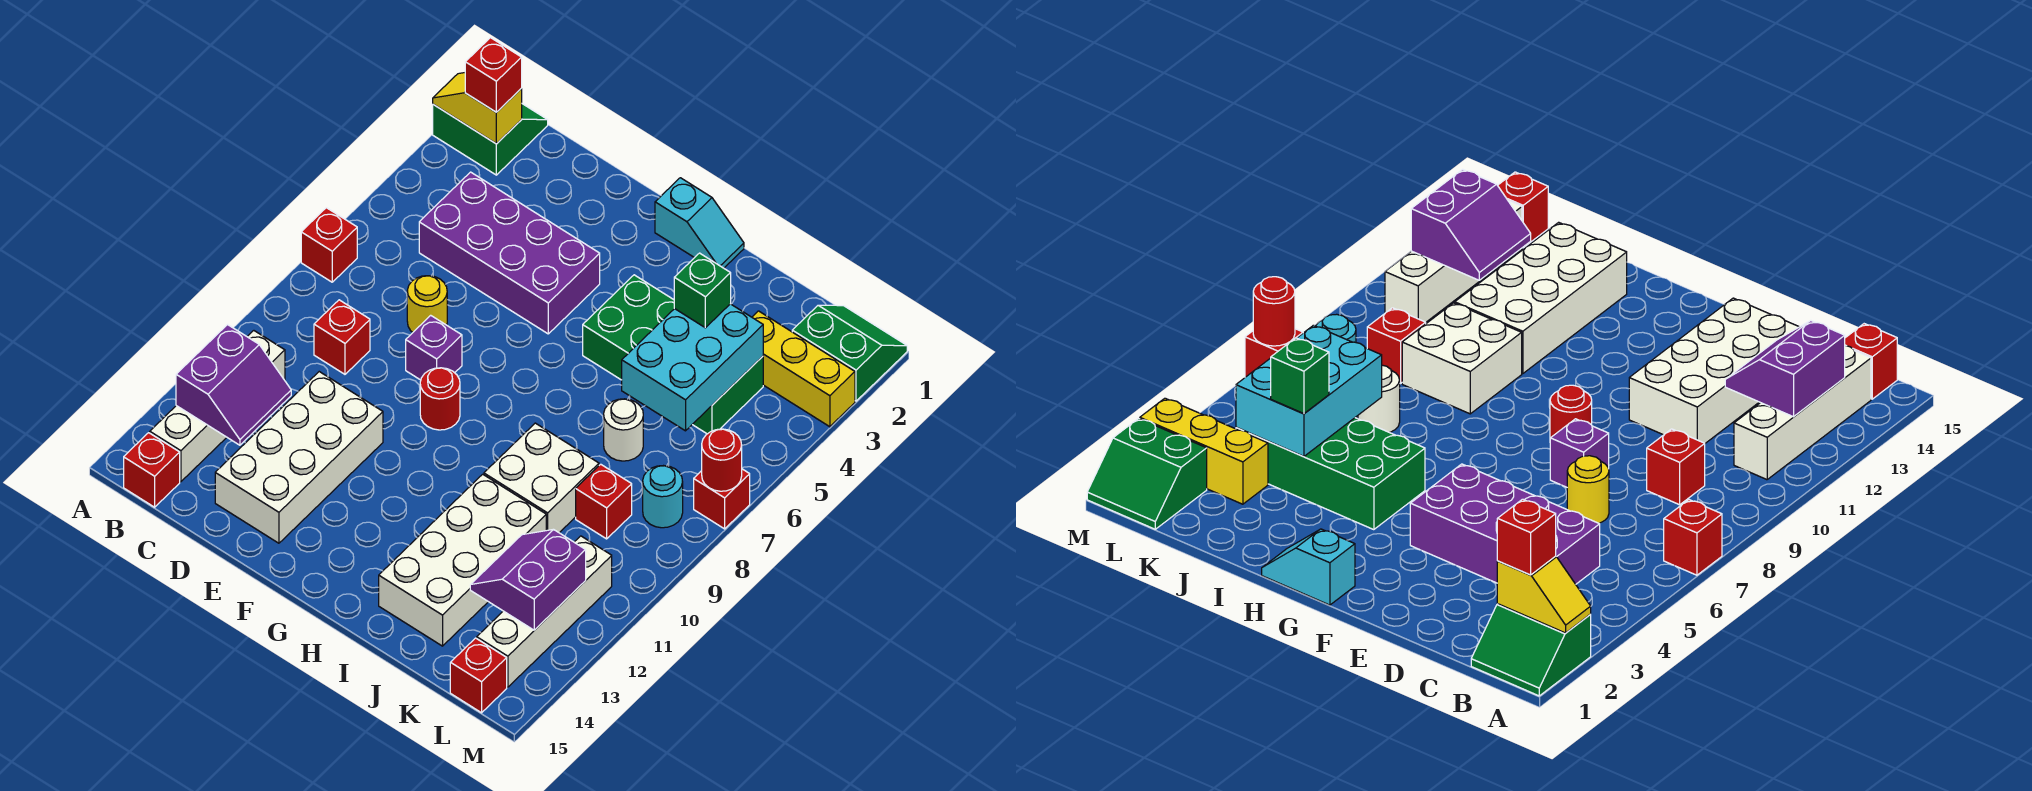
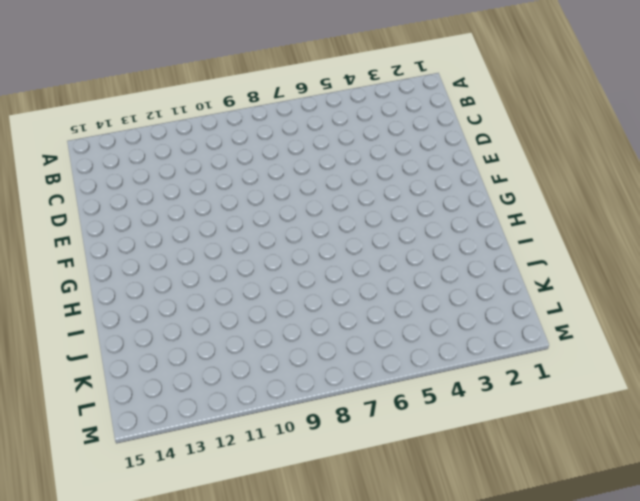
none -> green slope A1:B2 level 1 top 2
none -> red brick A7 level 1
none -> white brick B11:B14 level 1

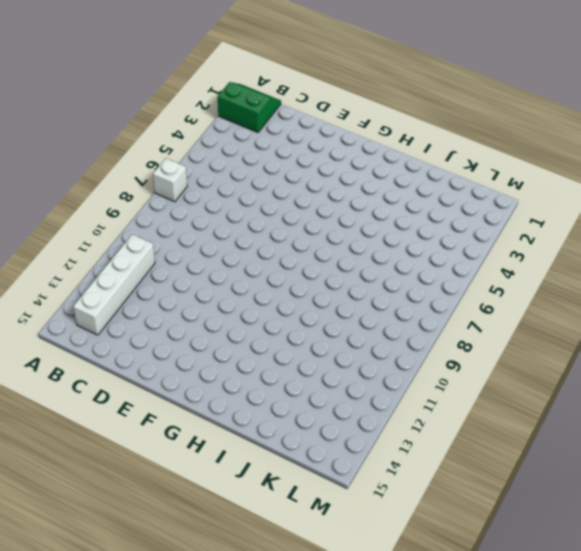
white brick A7 level 1 -> red brick A7 level 1
none -> red brick B15 level 1
none -> purple brick C4:F5 level 1
none -> red brick C9 level 1

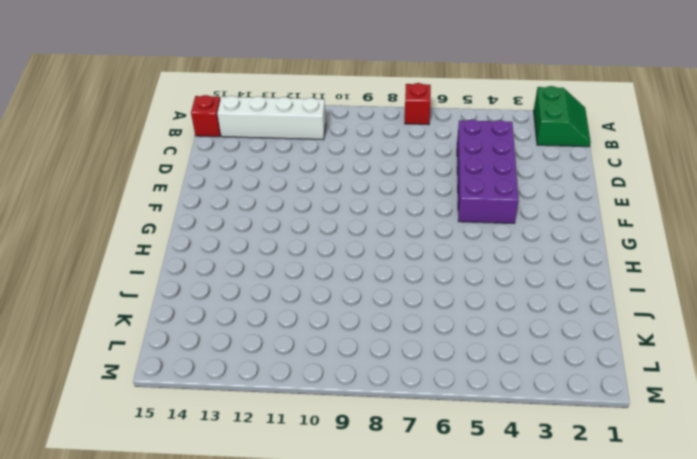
none -> red brick C9 level 1
none -> yellow round brick D7 level 1
none -> white brick D11:E14 level 1

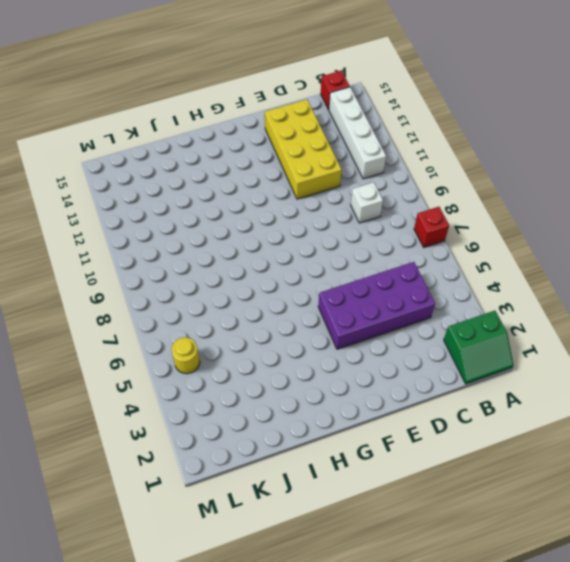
white brick C9 level 1 -> red brick C9 level 1
yellow brick D11:E14 level 1 -> white brick D11:E14 level 1
yellow round brick L5 level 1 -> yellow round brick D7 level 1
none -> purple brick E8 level 1
none -> red round brick F9 level 1
none -> cyan slope G1:H1 level 1 top G

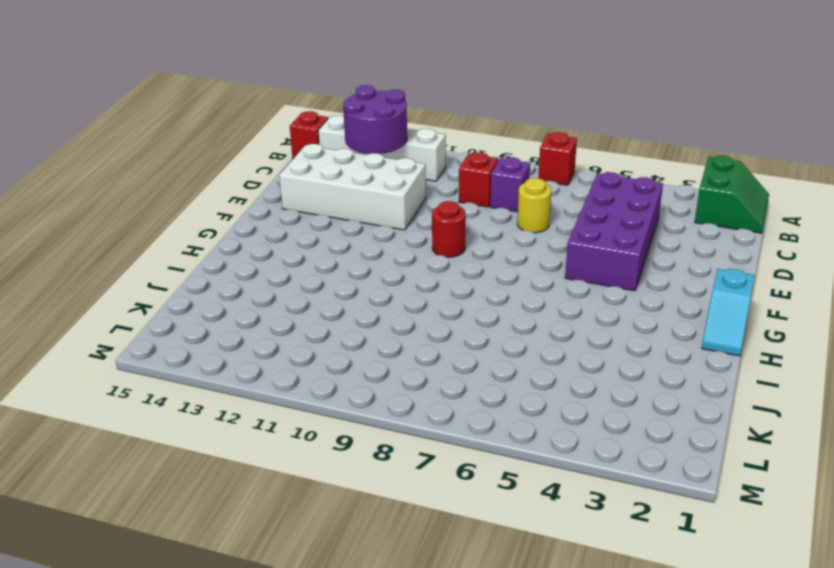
purple round brick B12:C13 level 2 -> purple slope B12:C13 level 2 top B
purple brick C8 level 1 -> purple brick E8 level 1
none -> green brick H4:K5 level 1
none -> white brick I9:J10 level 1
none -> white brick I11:J14 level 1

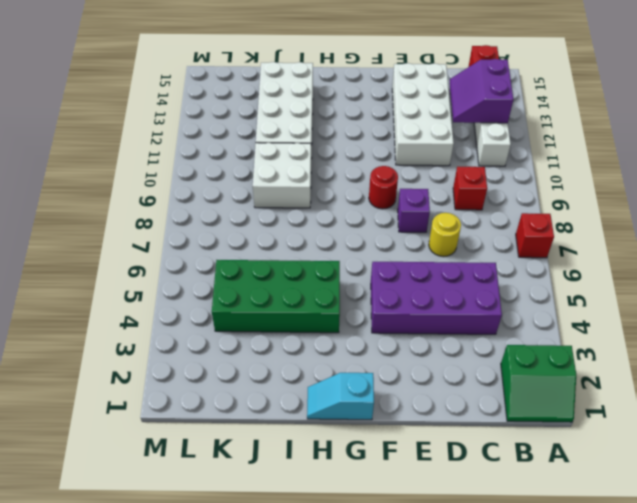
none -> white round brick J7 level 1
none -> yellow brick K3:M3 level 1
none -> red brick K9 level 1

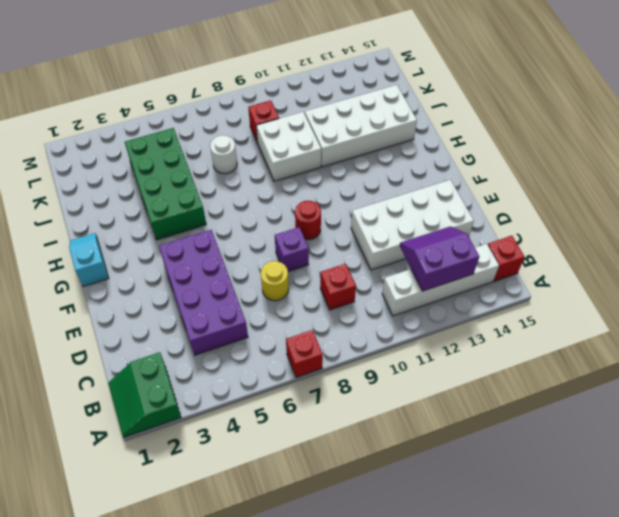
none -> yellow brick K3:M3 level 1
none -> green slope L1:M2 level 1 top 2
none -> cyan round brick L8 level 1

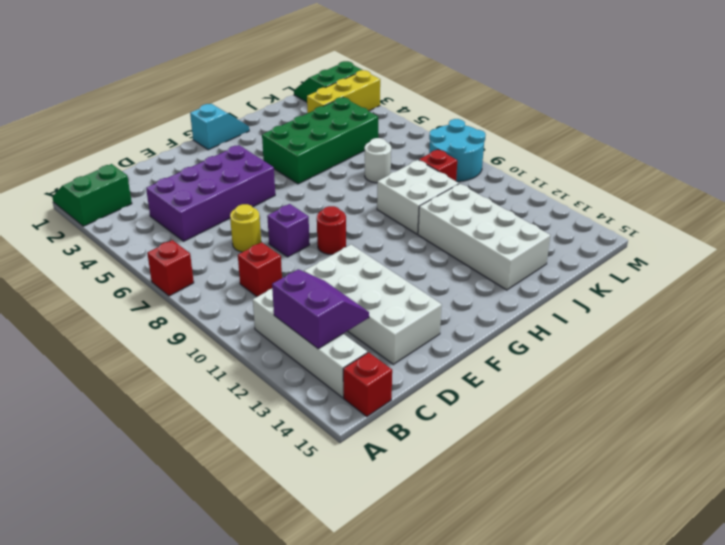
cyan round brick L8:M9 level 1 -> cyan round brick L8 level 1
none -> white brick L11:L14 level 1
none -> red brick L15 level 1
none -> red brick M7 level 1

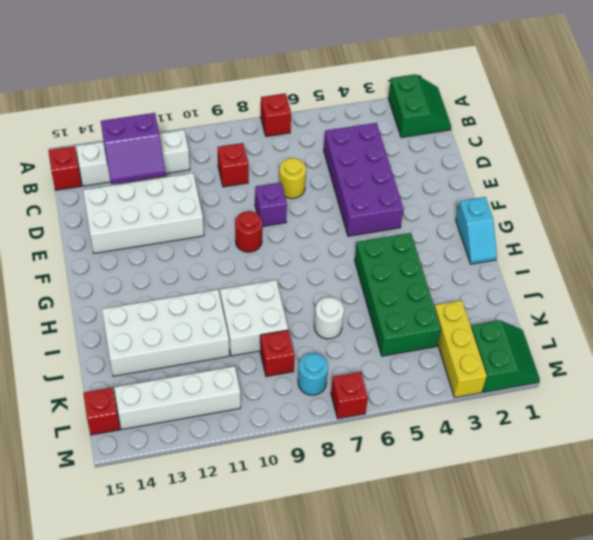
none -> yellow slope A2:B2 level 2 top B
none -> cyan brick J4:K6 level 2
none -> purple slope K12:L13 level 2 top L

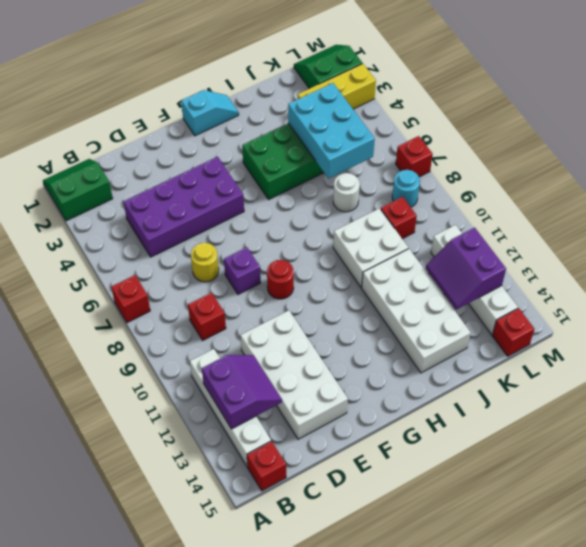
none -> yellow slope A2:B2 level 2 top B
none -> red round brick M7 level 2
none -> red brick B2 level 3

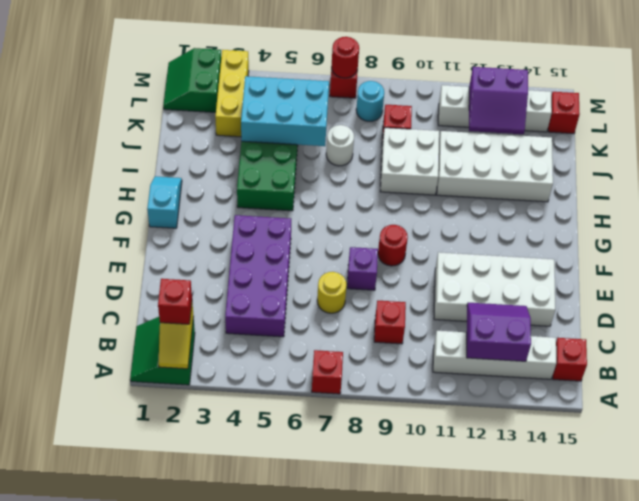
none -> green brick J4 level 3

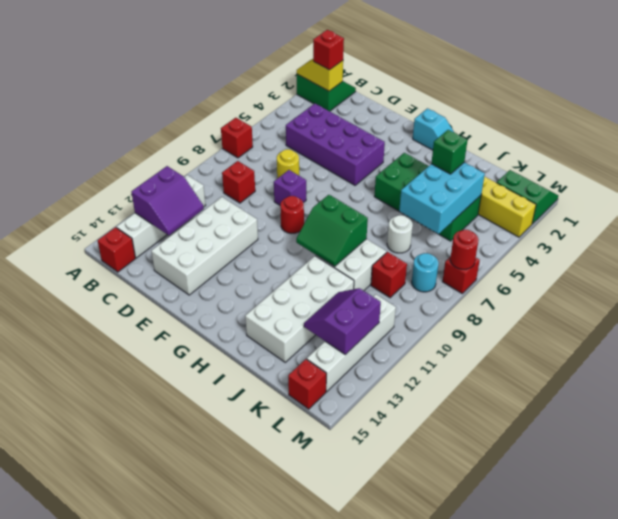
green slope H9:I10 level 2 top 9 -> none

